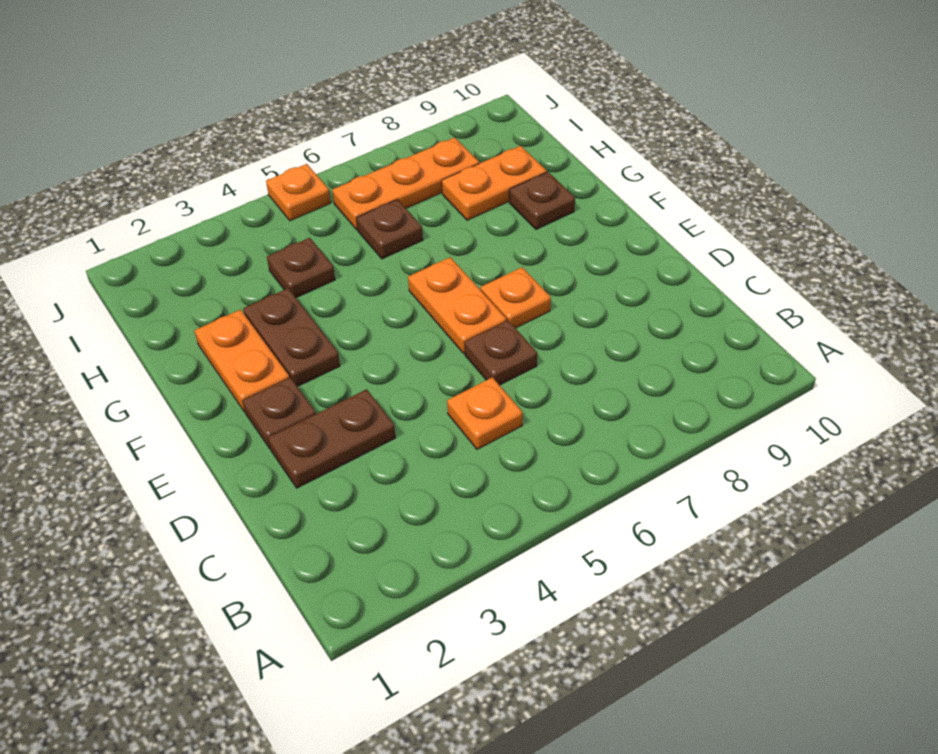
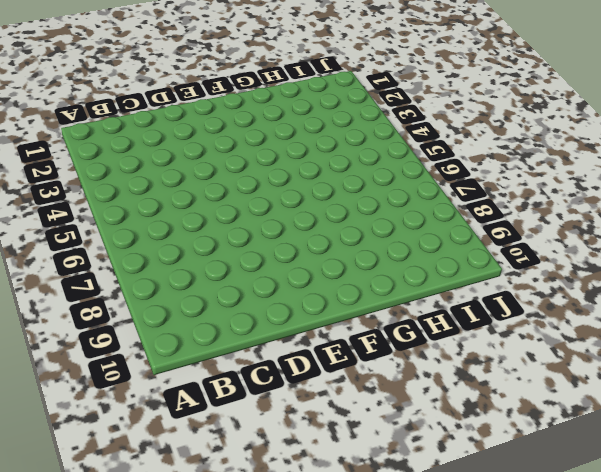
none -> orange plate C5 level 1
none -> brown plate D2:D3 level 1
none -> brown plate D6 level 1

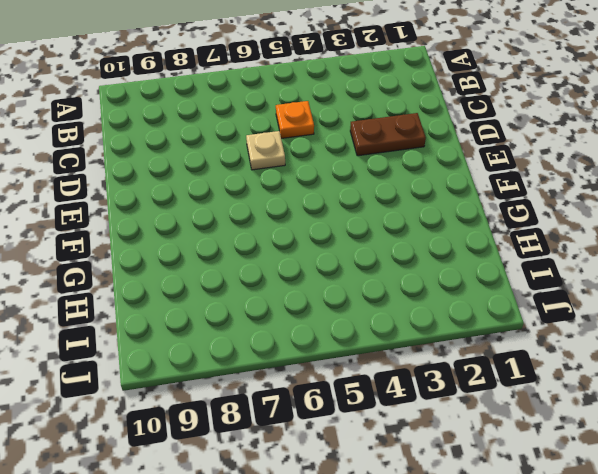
tan plate D6 level 1 -> brown plate D6 level 1
none -> brown plate E2 level 1
none -> orange plate E6:F6 level 1
none -> orange plate E7 level 1

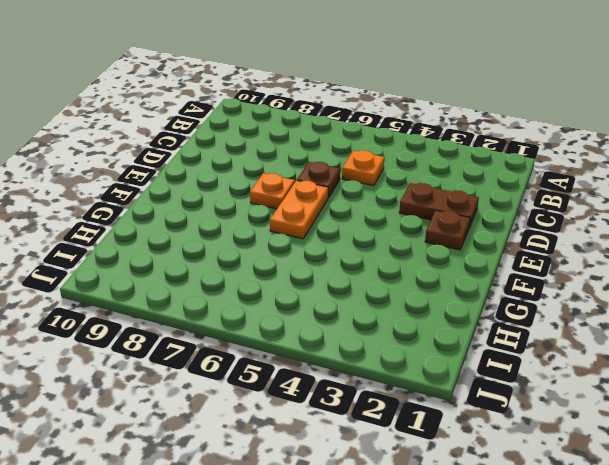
none -> orange plate F2:G2 level 1
none -> brown plate F3:G3 level 1
none -> brown plate G9 level 1

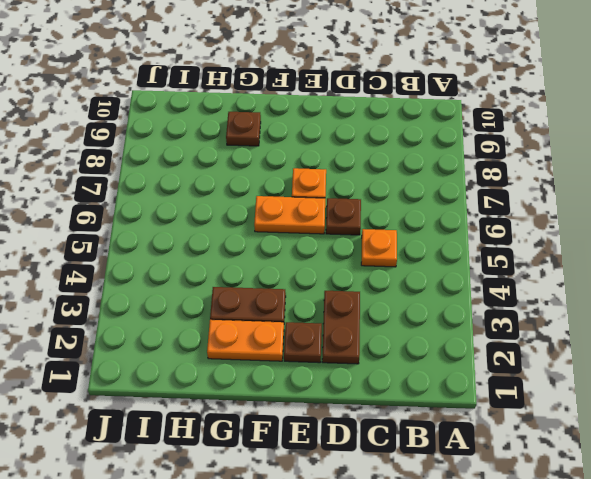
none -> brown plate H4 level 1
none -> brown plate H6 level 1
none -> orange plate H8:H9 level 1

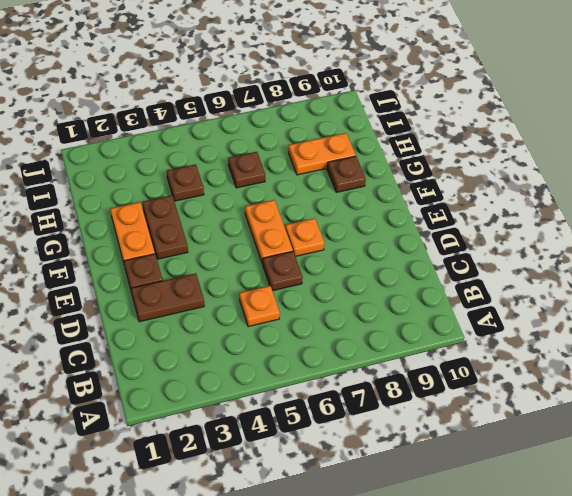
none -> orange plate I6:I8 level 1
none -> orange plate J5 level 1

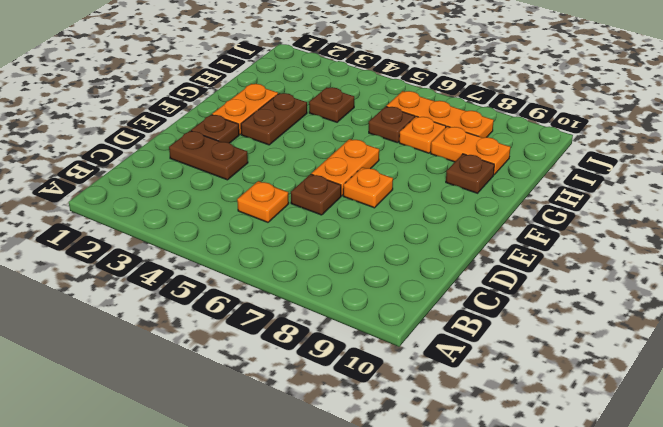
orange plate H7 level 1 -> orange plate J5 level 1

